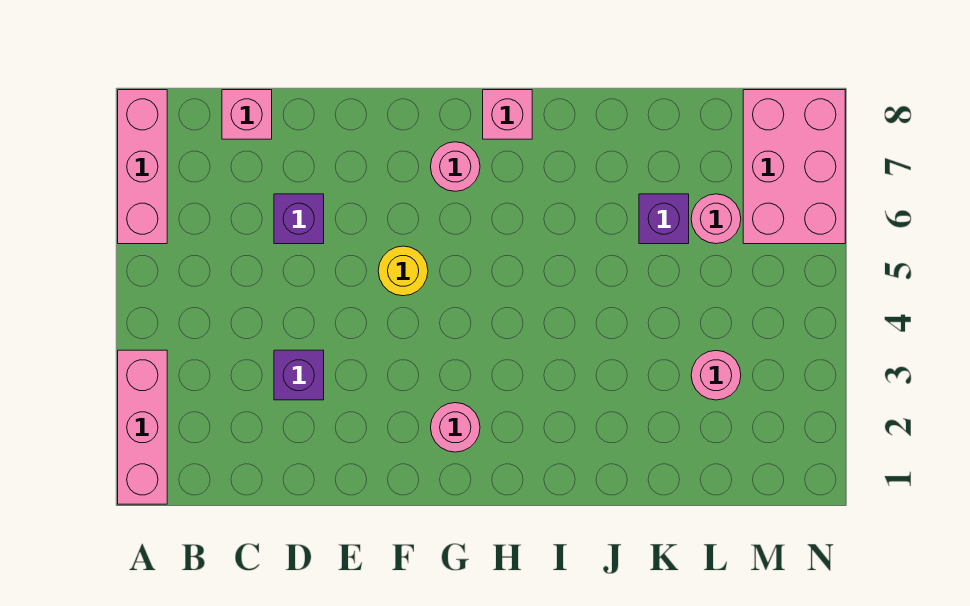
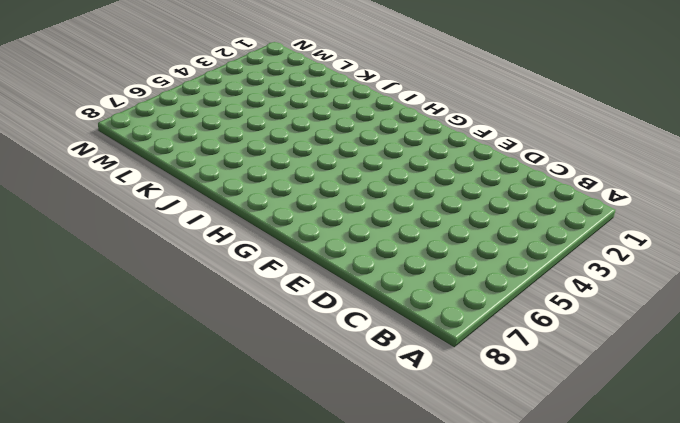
none -> pink brick A1:A3 level 1
none -> pink brick A6:A8 level 1
none -> pink brick C8 level 1

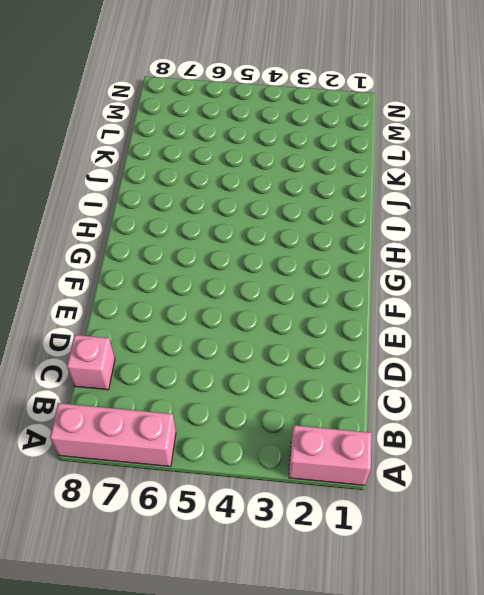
pink brick A1:A2 level 1 -> pink brick A1:A3 level 1
none -> purple brick D3 level 1
none -> purple brick D6 level 1
none -> yellow round brick F5 level 1

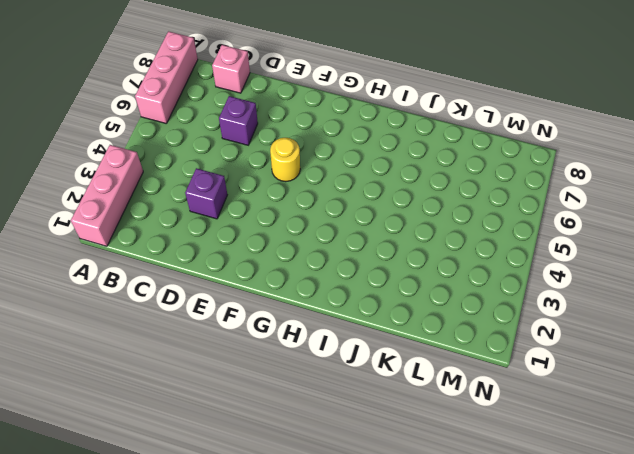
none -> pink round brick G2 level 1
none -> pink round brick G7 level 1
none -> pink brick H8 level 1

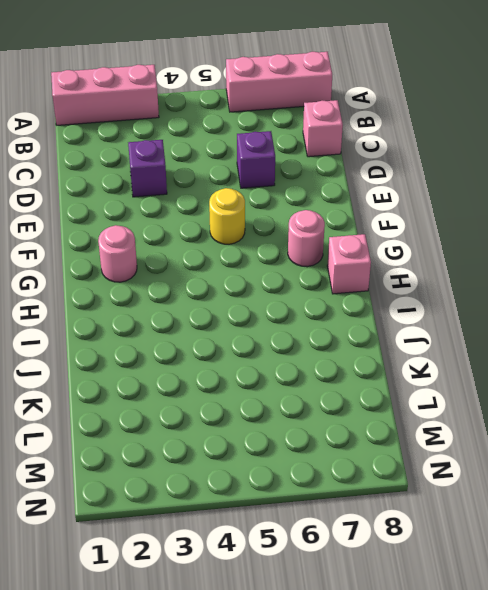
none -> purple brick K6 level 1
none -> pink round brick L3 level 1
none -> pink round brick L6 level 1

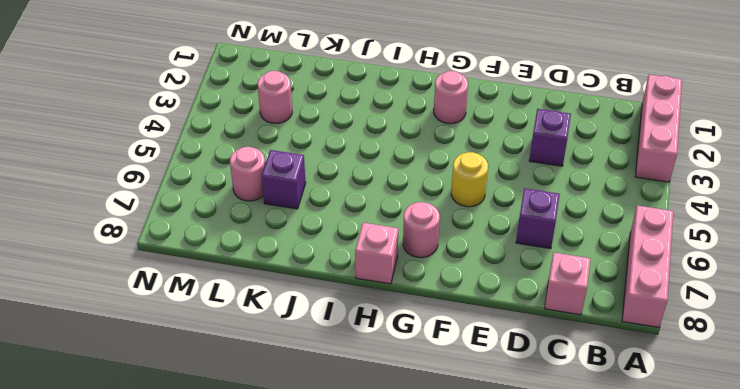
none -> pink brick M6:N8 level 1

